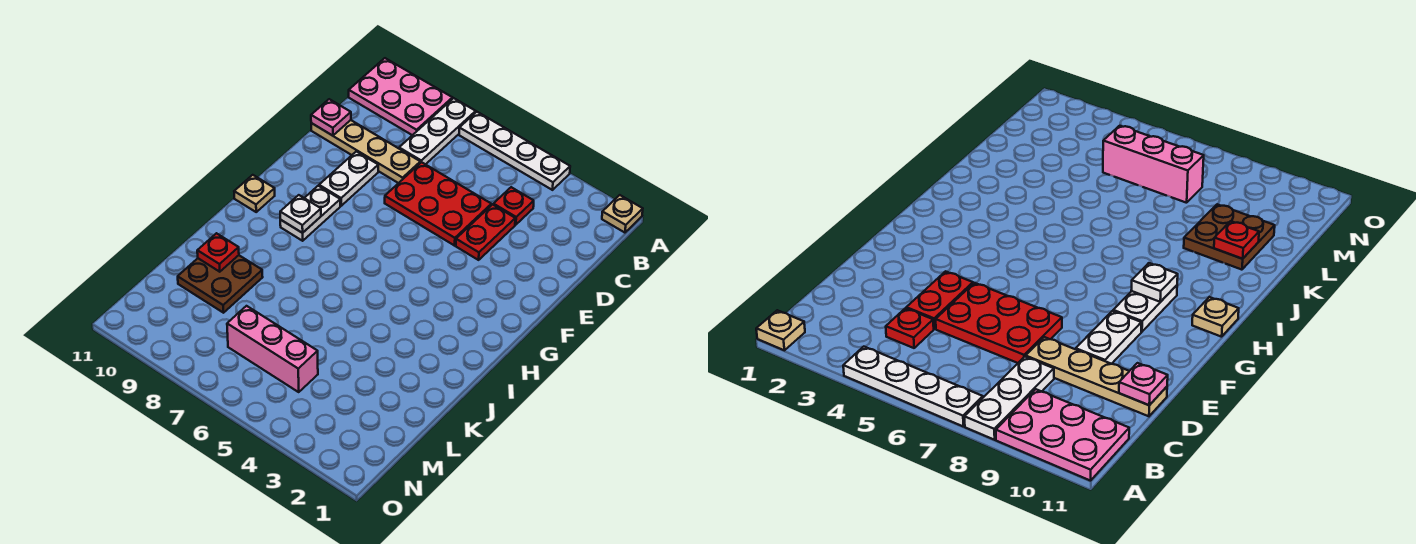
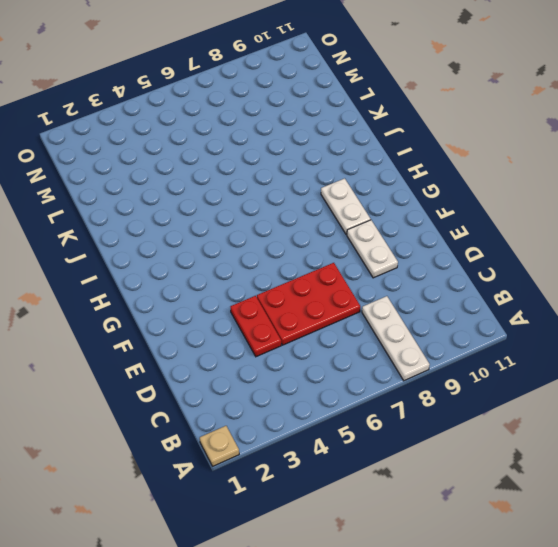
none -> white plate A4:A7 level 1
none -> pink plate A9:B11 level 1
none -> red plate C4 level 1

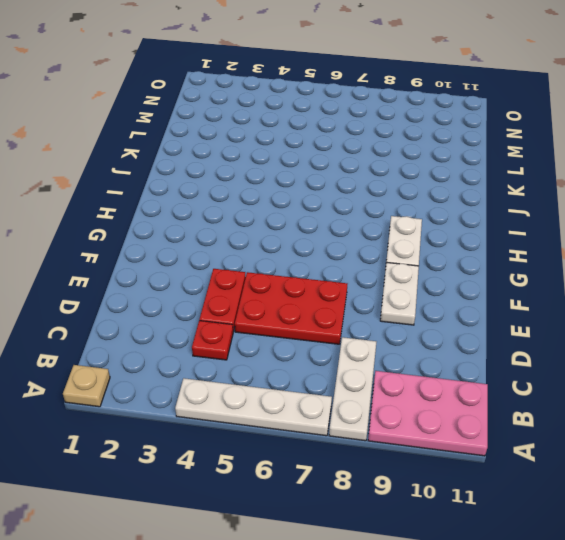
none -> tan plate D8:D11 level 1
none -> tan plate H11 level 1
none -> brown plate K9:L10 level 1

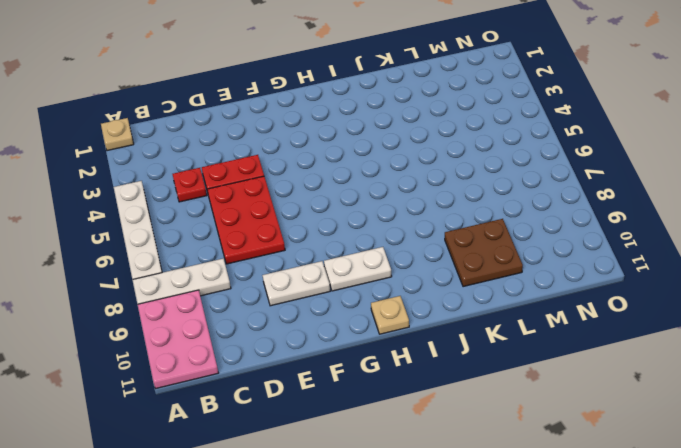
none -> tan plate D8:D11 level 1
none -> pink brick M5:M7 level 1
none -> pink plate D11 level 2

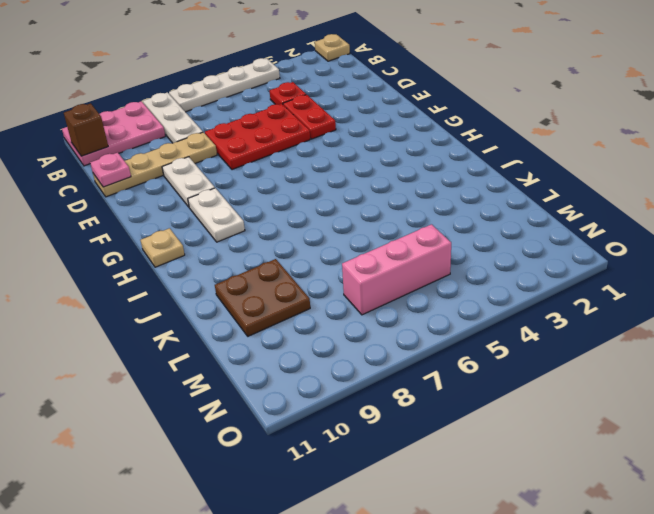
brown brick B11 level 2 -> none
none -> white plate H9 level 2
none -> red plate K10 level 2

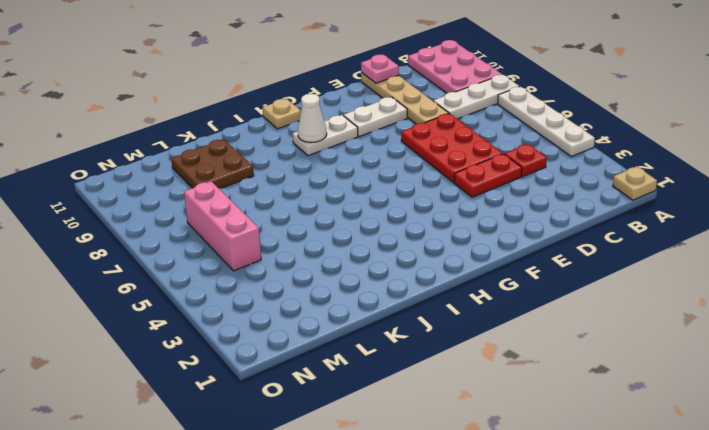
white cone H9 level 2 -> white plate H9 level 2
none -> red plate K10 level 2

